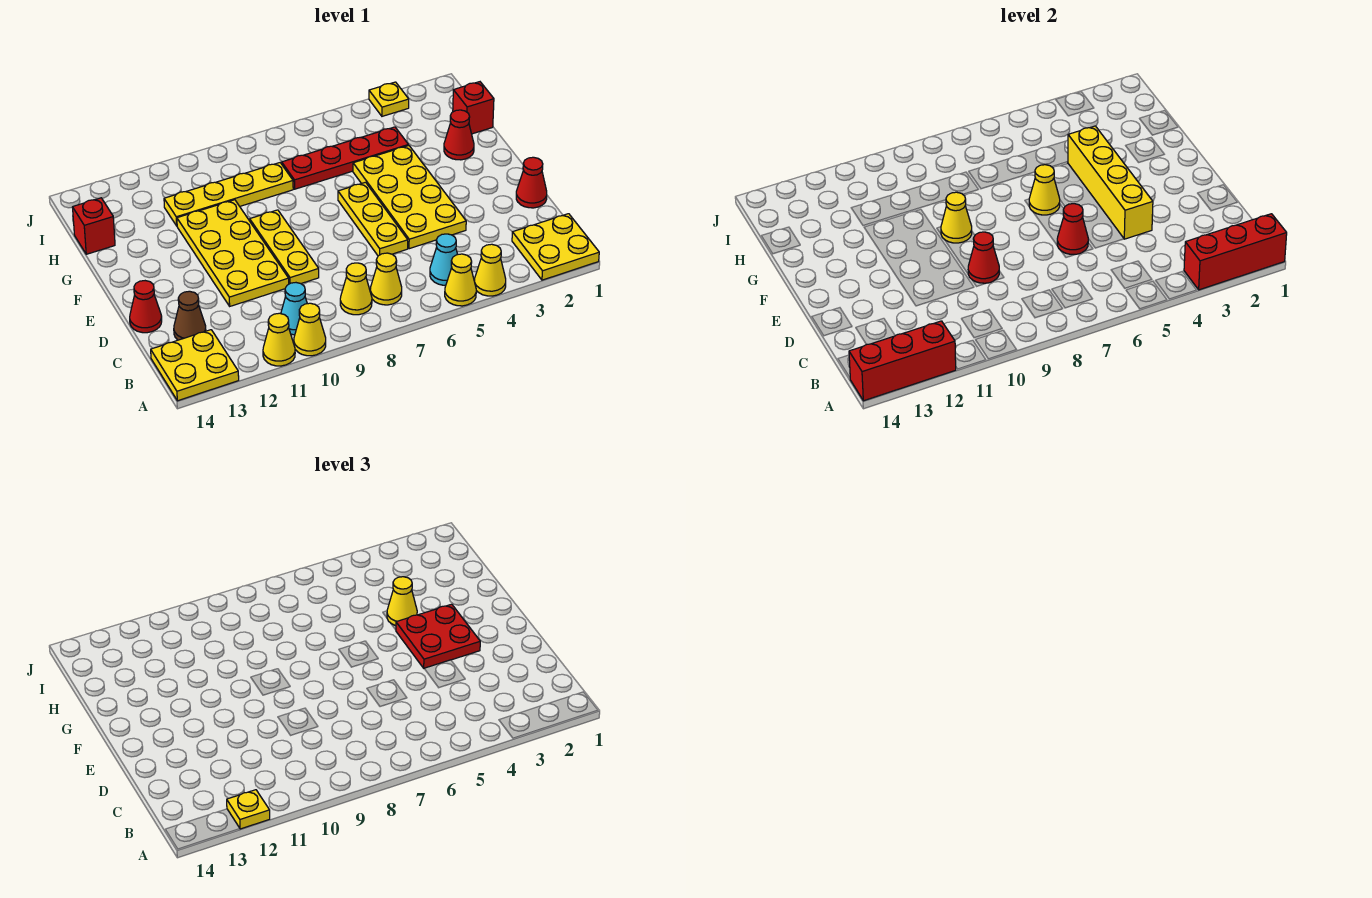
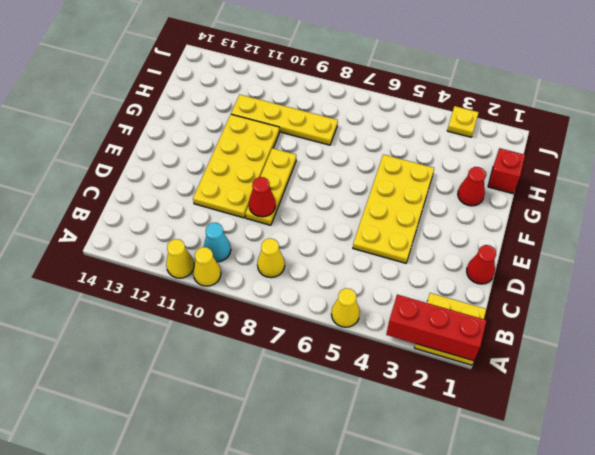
none -> yellow cone A4 level 1
none -> yellow plate A13:B14 level 1
none -> cyan cone B5 level 1
none -> yellow cone B7 level 1

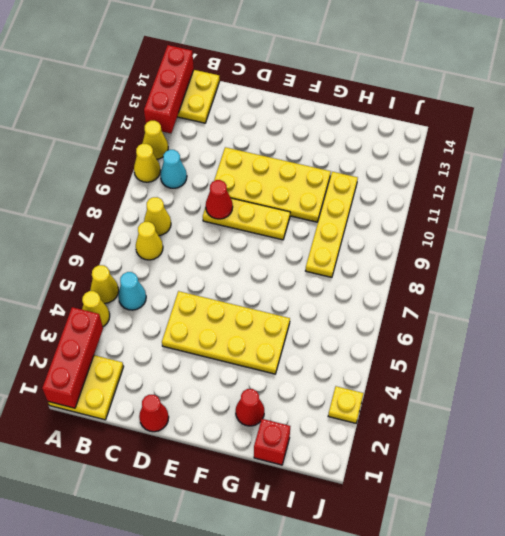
none -> brown cone C13 level 1
none -> yellow plate D6:F6 level 1
none -> red cone D14 level 1
none -> red plate H4:H7 level 1

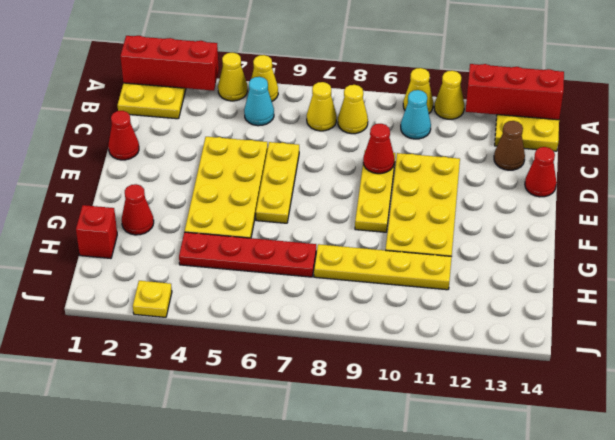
none -> red brick H14 level 1
none -> yellow brick D4:G4 level 2
none -> red cone D6 level 2
none -> yellow cone F6 level 2

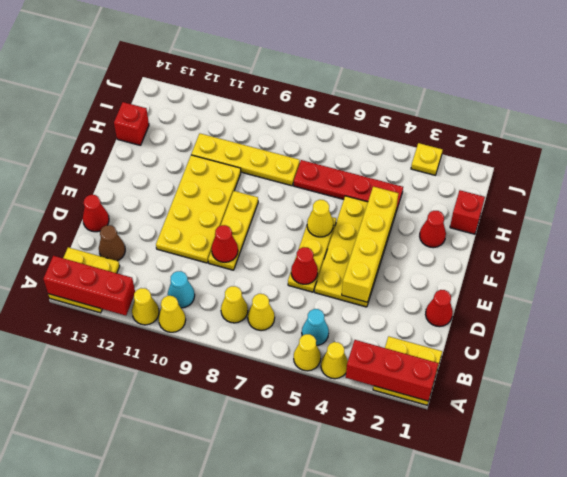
none -> yellow cone F9 level 2
none -> yellow plate A12 level 3
none -> red plate E3:F4 level 3
none -> yellow cone G4 level 3

